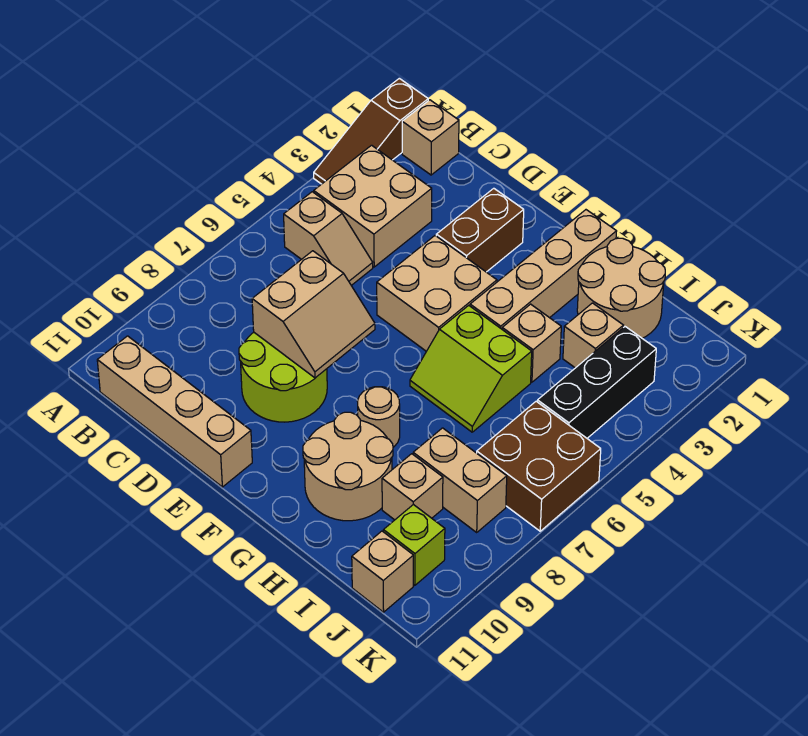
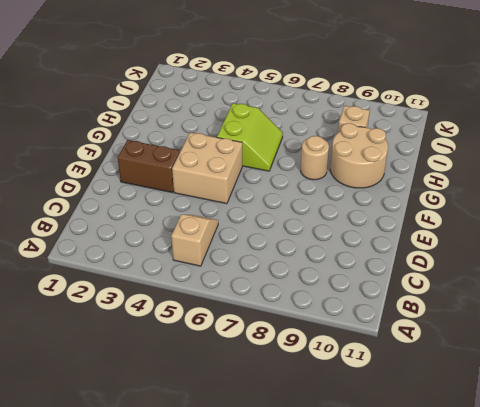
none -> brown slope A1:A3 level 1 top 1
none -> tan brick B1 level 1
none -> tan brick B3:C4 level 1

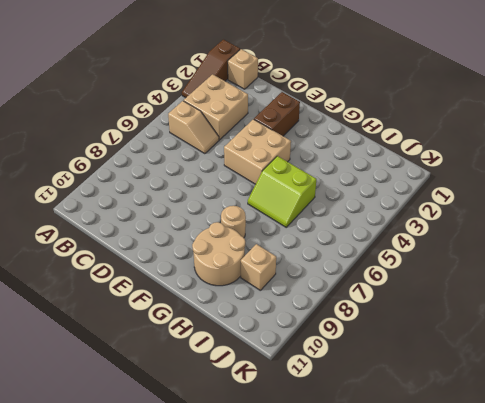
none -> tan brick B11:E11 level 1
none -> lime round brick D8:E9 level 1
none -> tan brick G1:G4 level 1

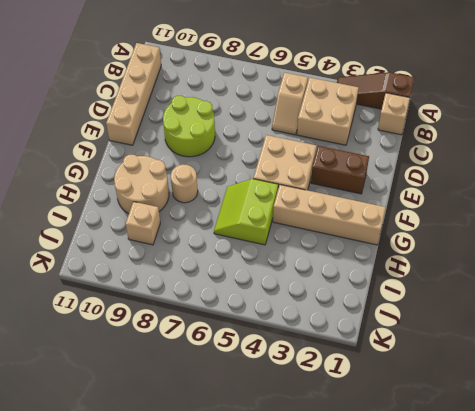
none -> tan round brick H1:I2 level 1
none -> tan brick H4 level 1
none -> tan brick I3 level 1

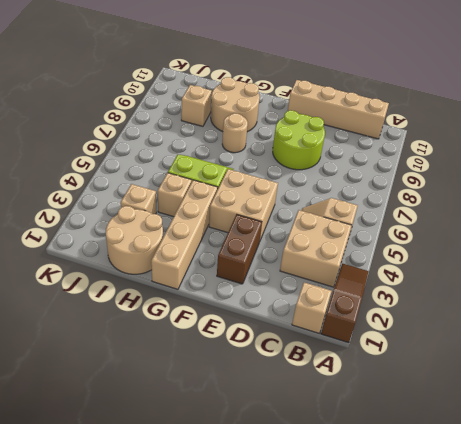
none -> tan brick I8:J8 level 1
none -> black brick J3:J5 level 1
none -> brown brick J6:K7 level 1

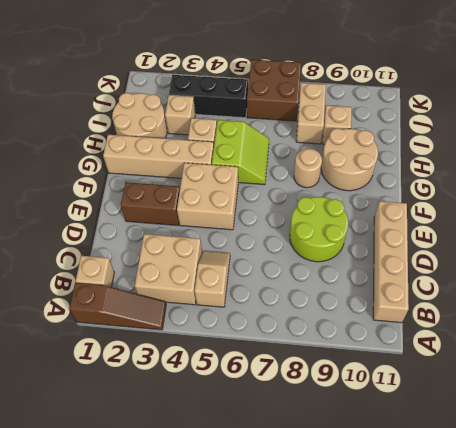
none -> lime brick J10 level 1
none -> tan brick J11 level 1
none -> tan slope D7:E8 level 2 top D

